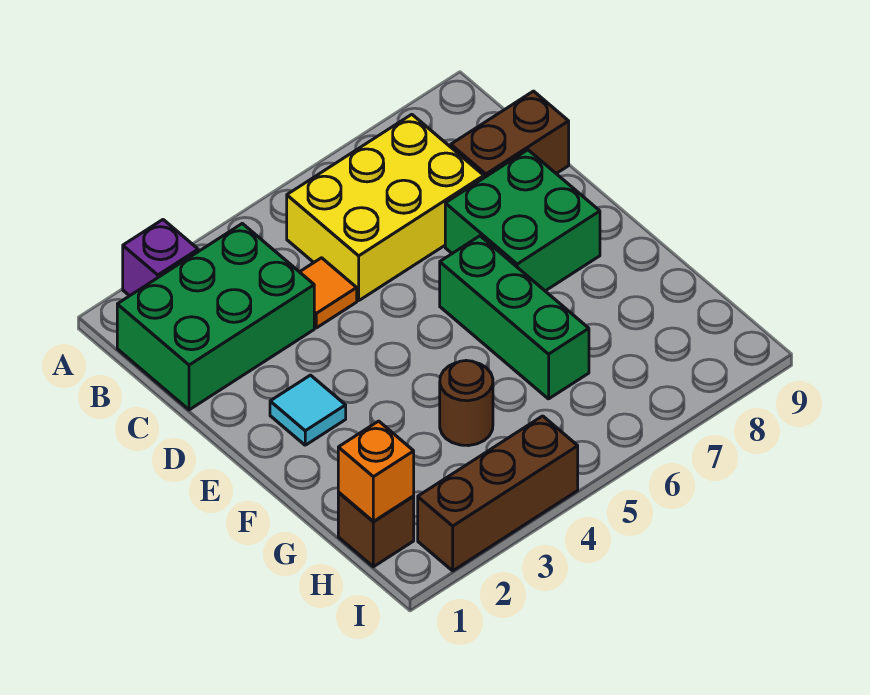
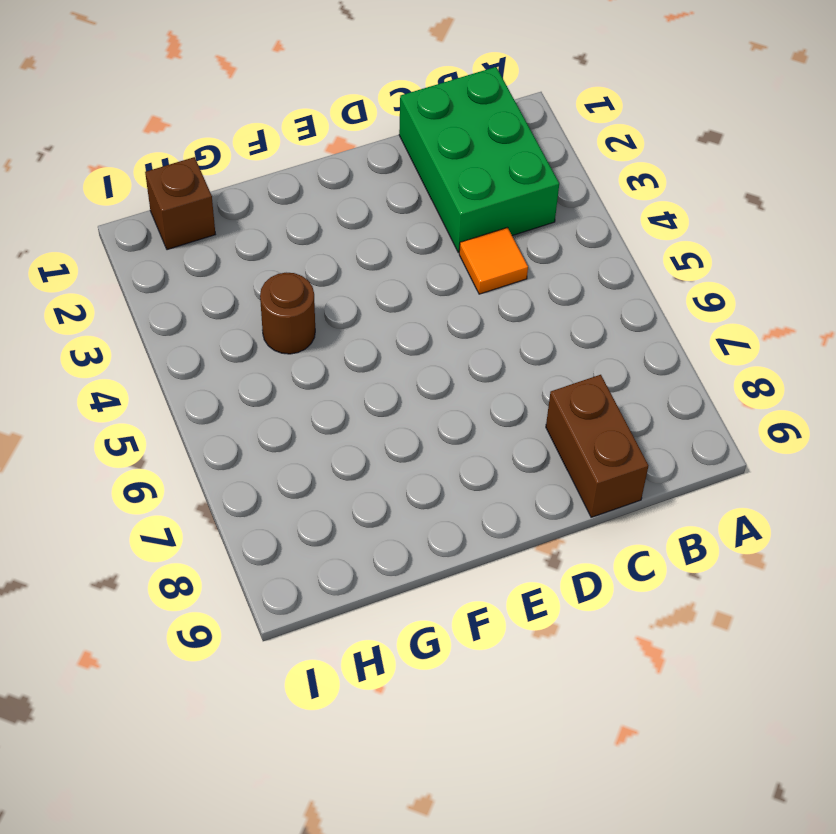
none -> purple brick A2 level 1
none -> yellow brick B5:C7 level 1
none -> green brick D7:E8 level 1

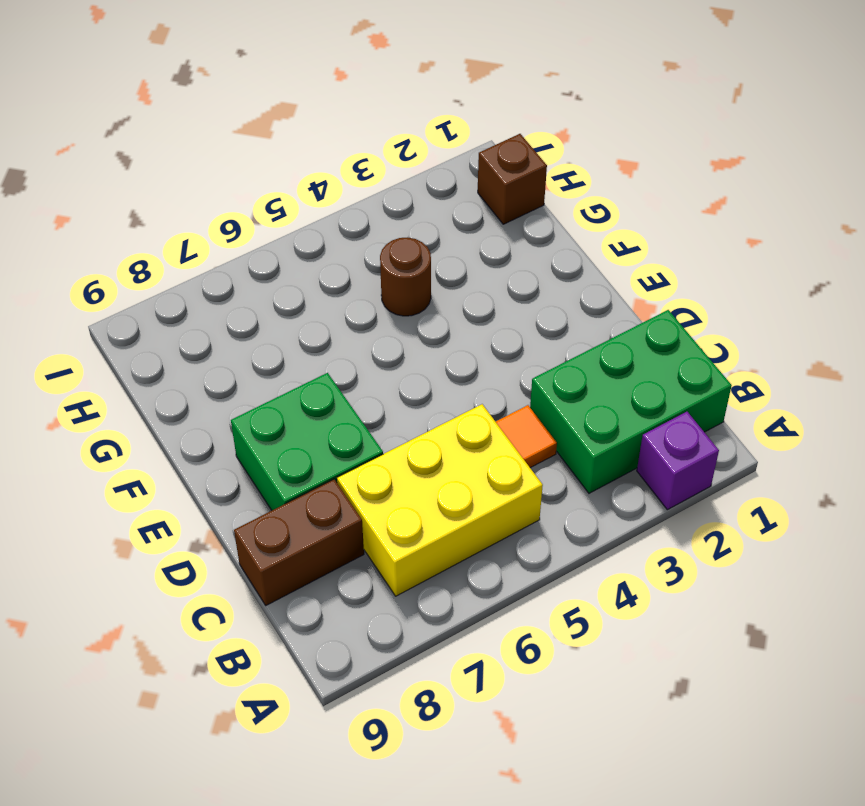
none -> cyan tile E2 level 1
none -> green brick E6:G6 level 1
none -> brown brick I2:I4 level 1

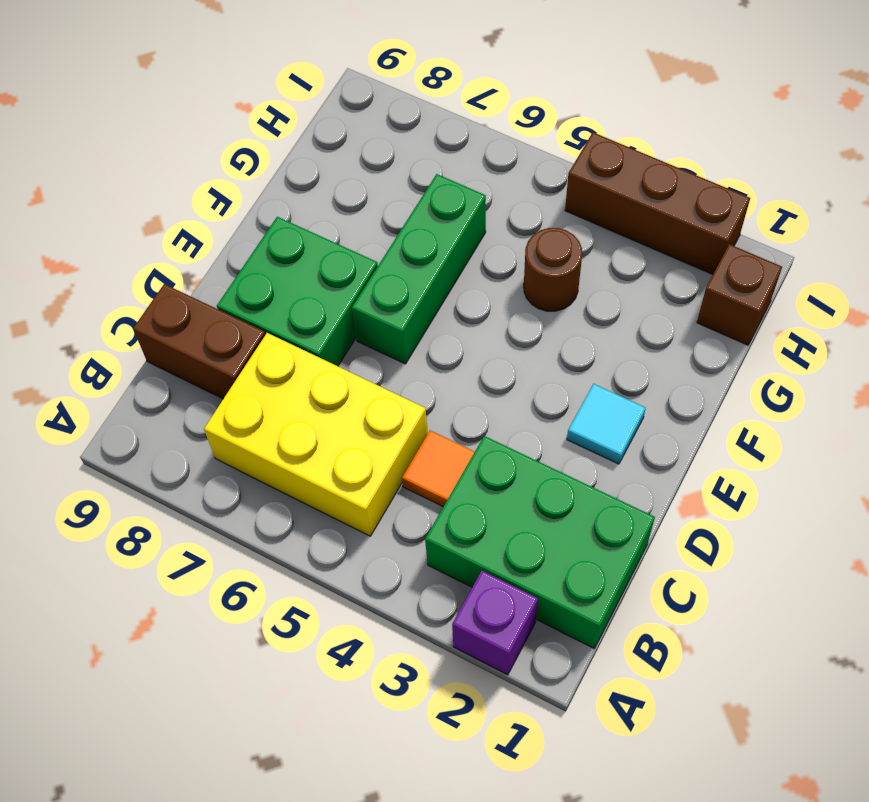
none -> orange brick H1 level 2

